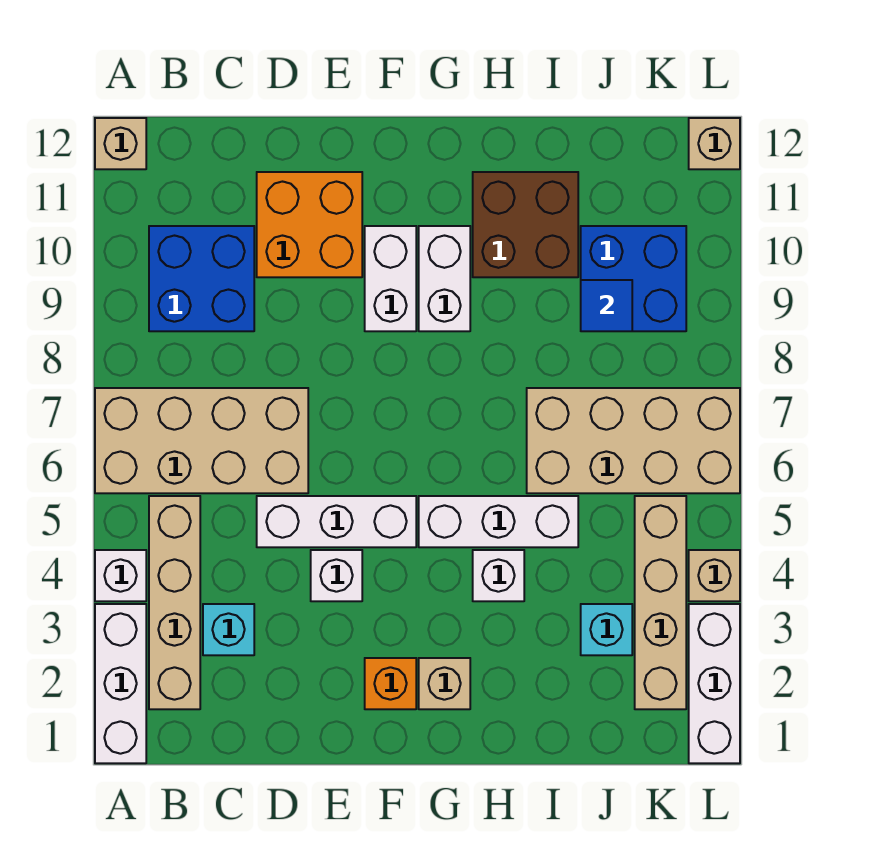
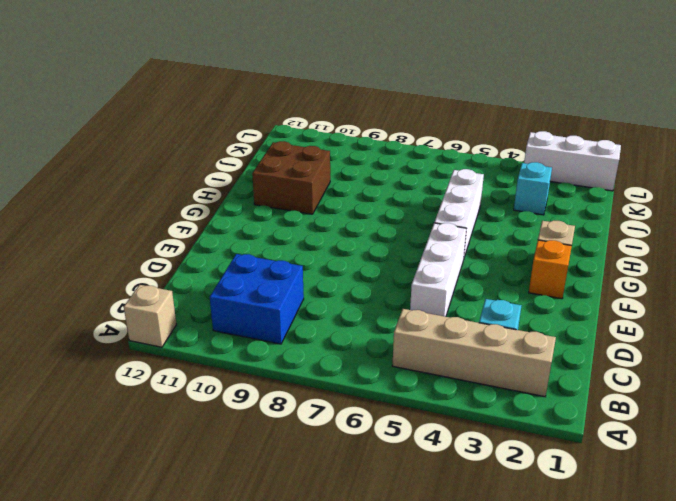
none -> white brick A1:A3 level 1
none -> white brick A4 level 1
none -> tan brick A6:D7 level 1

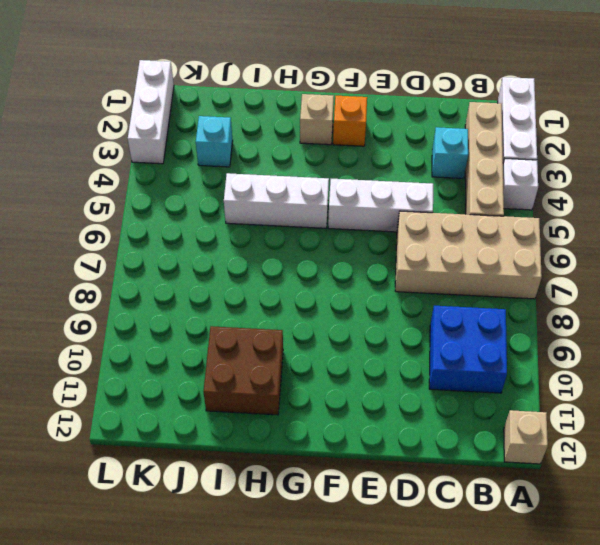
none -> orange brick D10:E11 level 1
none -> white brick E4 level 1
none -> white brick F9:F10 level 1

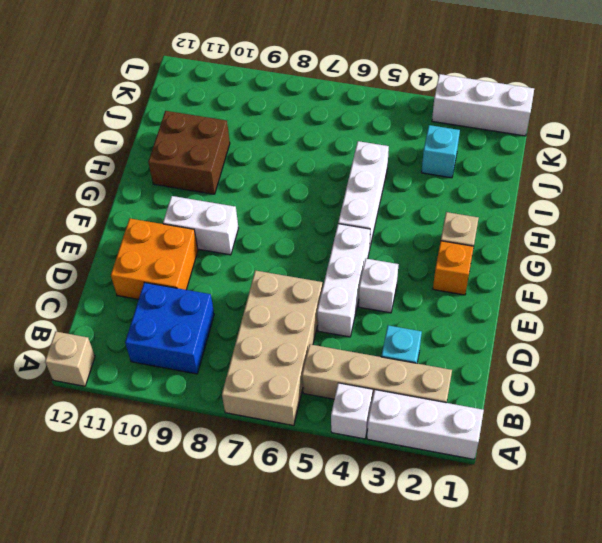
none -> white brick G9:G10 level 1
none -> white brick H4 level 1
none -> tan brick I6:L7 level 1

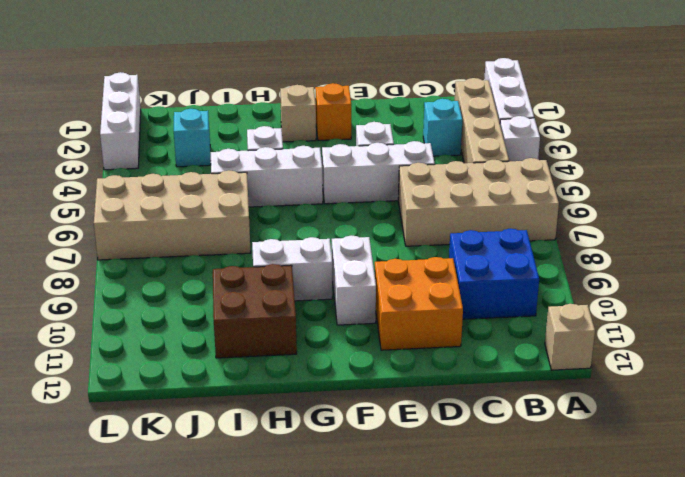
white brick G9:H9 level 1 -> white brick G9:G10 level 1
none -> blue brick J9:K10 level 1
none -> tan brick K2:K5 level 1
none -> tan brick L4 level 1

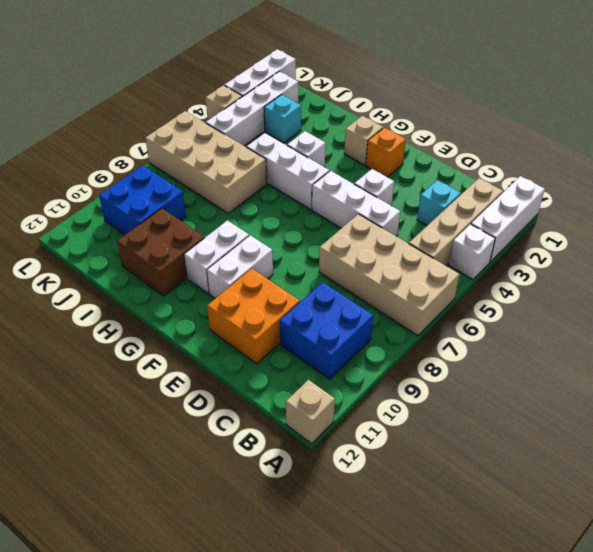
white brick K2:K5 level 1 -> tan brick K2:K5 level 1
none -> tan brick L12 level 1
none -> blue tile J9 level 2

